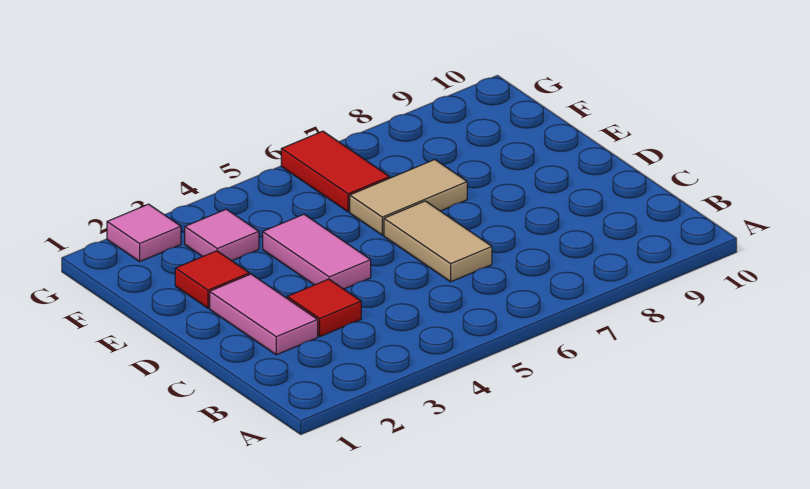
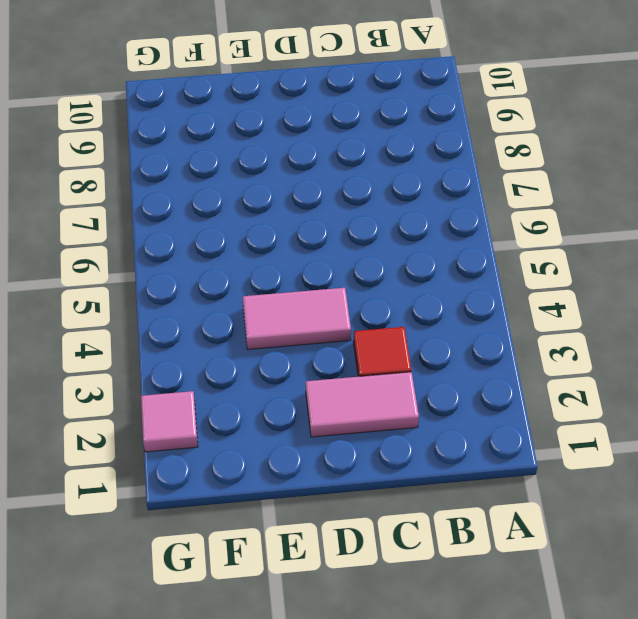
none -> tan tile C6:D6 level 1
none -> red tile E2 level 1

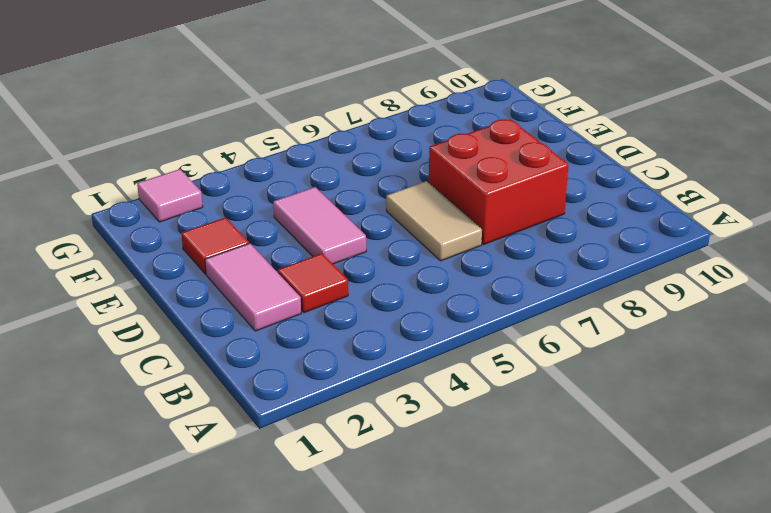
red brick C7:D8 level 1 -> none
none -> tan tile E6:E7 level 1
none -> pink tile F3 level 1

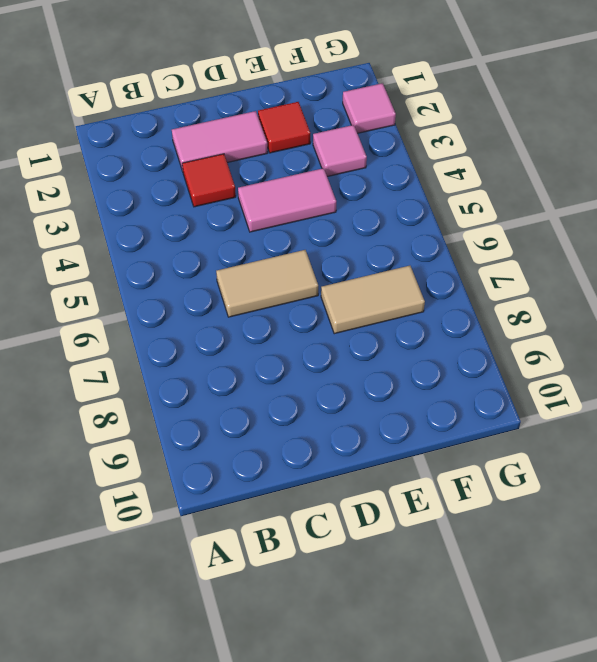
tan tile E7:F7 level 1 -> tan tile E6:E7 level 1
none -> red tile F6:G6 level 1

